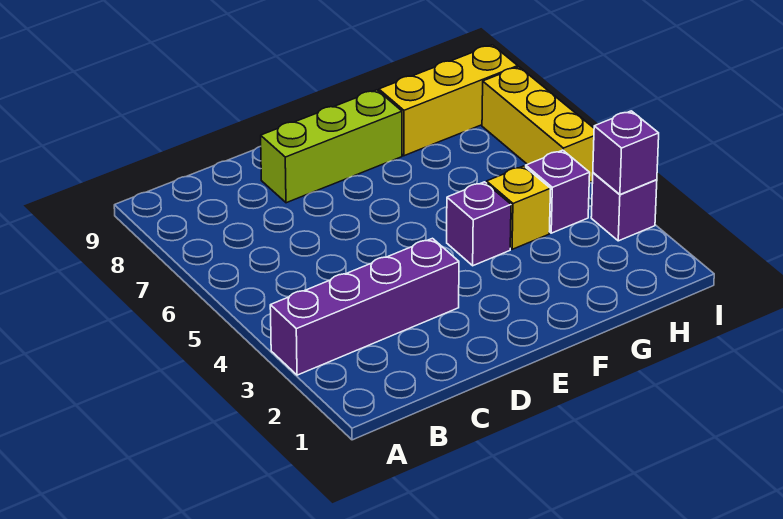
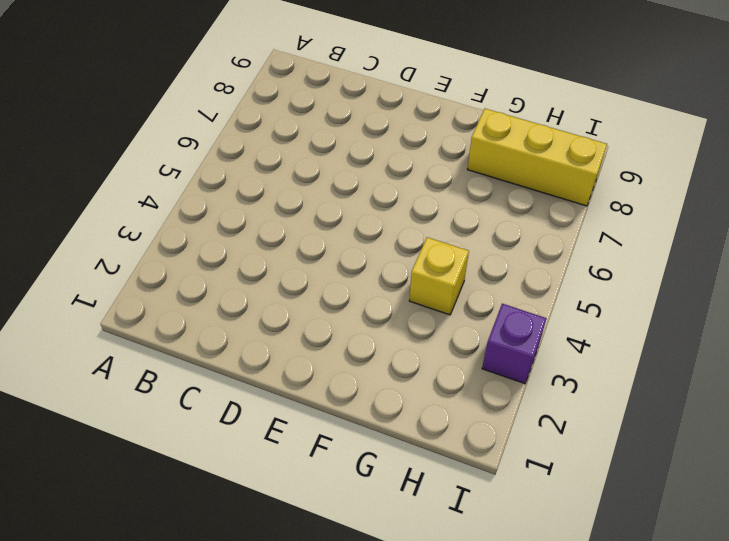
none -> purple brick A3:D3 level 1
none -> lime brick D8:F8 level 1

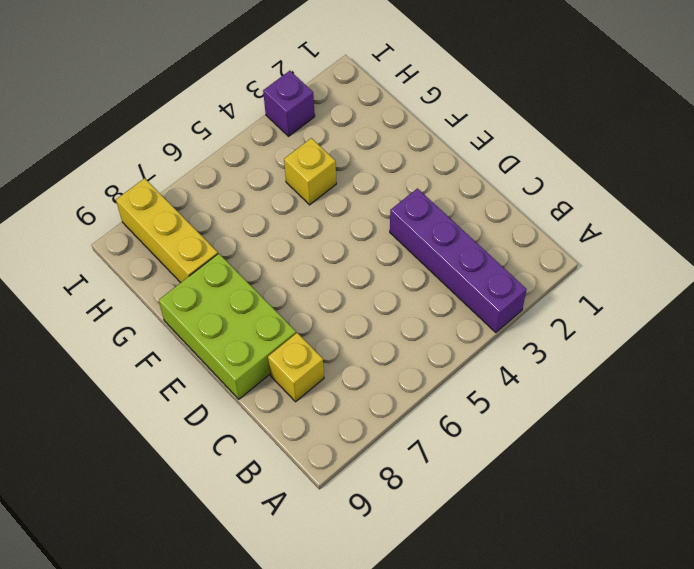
yellow brick C8 level 1 -> none
lime brick D8:F9 level 1 -> lime brick D8:F8 level 1
none -> purple brick F4 level 1
none -> purple brick H4 level 1

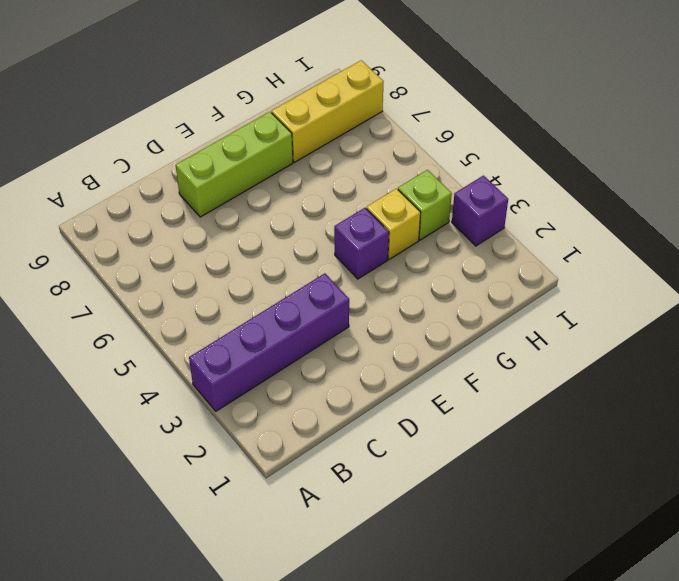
lime brick H4 level 1 -> purple brick H4 level 1
none -> yellow brick I5:I7 level 1
none -> purple brick I3 level 2

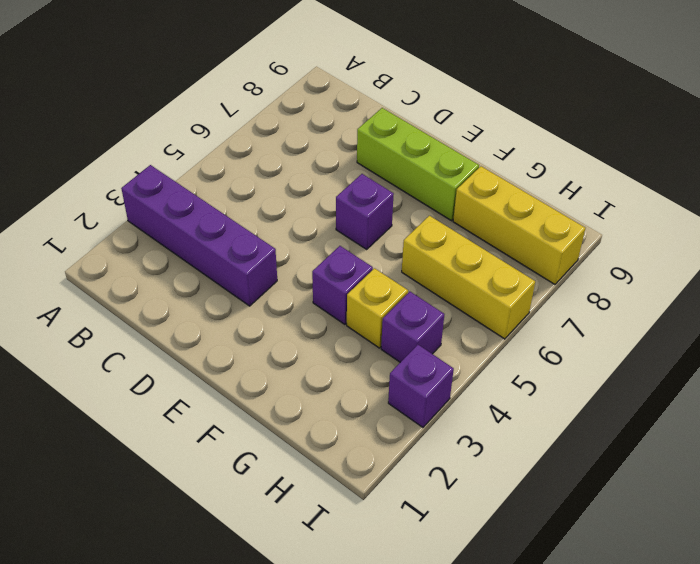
purple brick E6 level 1 -> purple brick I3 level 2
yellow brick G6:I6 level 1 -> yellow brick I5:I7 level 1

